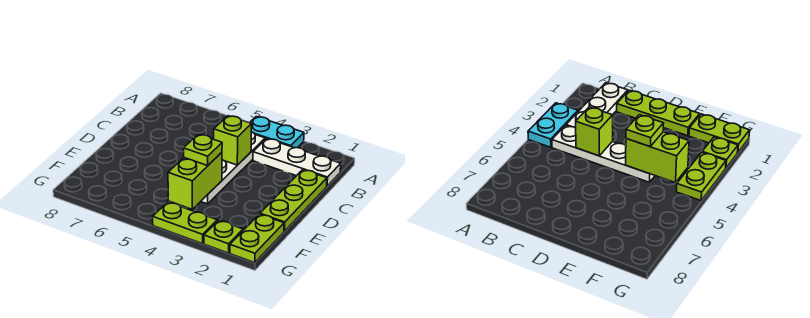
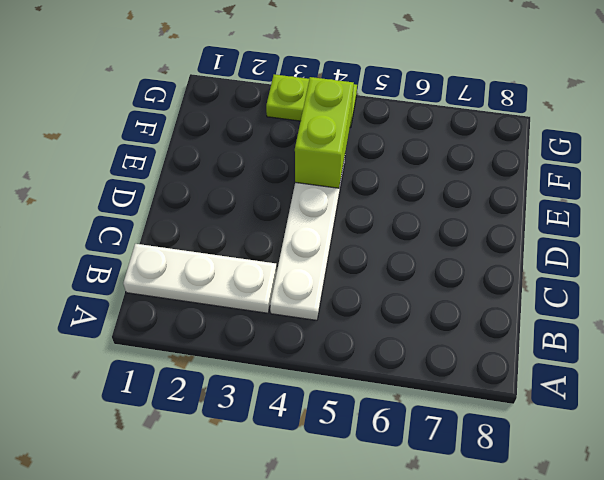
none -> cyan plate A3:A4 level 1
none -> lime plate C1:E1 level 1

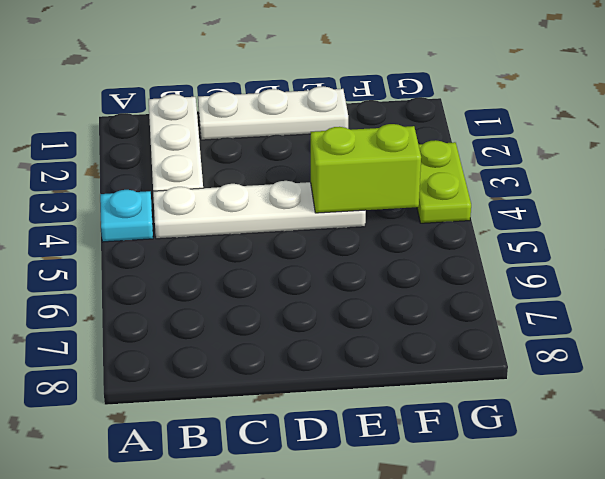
cyan plate A4 level 1 -> cyan plate A3:A4 level 1
white plate C1:E1 level 1 -> lime plate C1:E1 level 1
none -> lime plate F1:G1 level 1
none -> lime plate G2 level 1

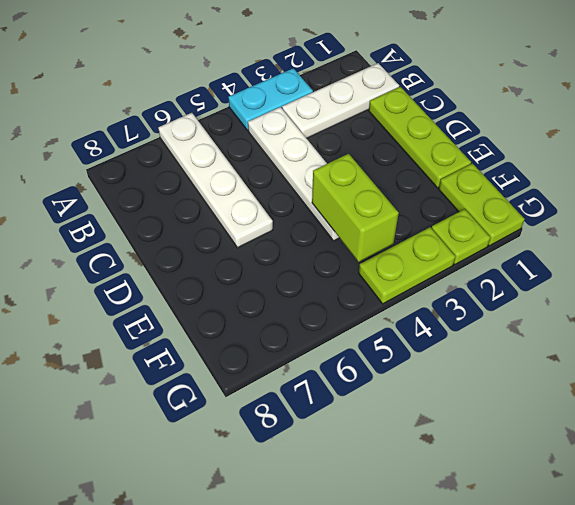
white plate A6:D6 level 1 -> none
none -> lime brick C4 level 2
none -> lime plate E4 level 3

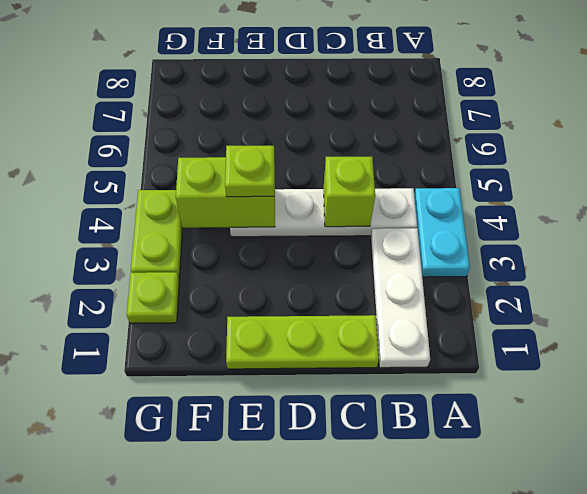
none -> lime plate F1:G1 level 1

